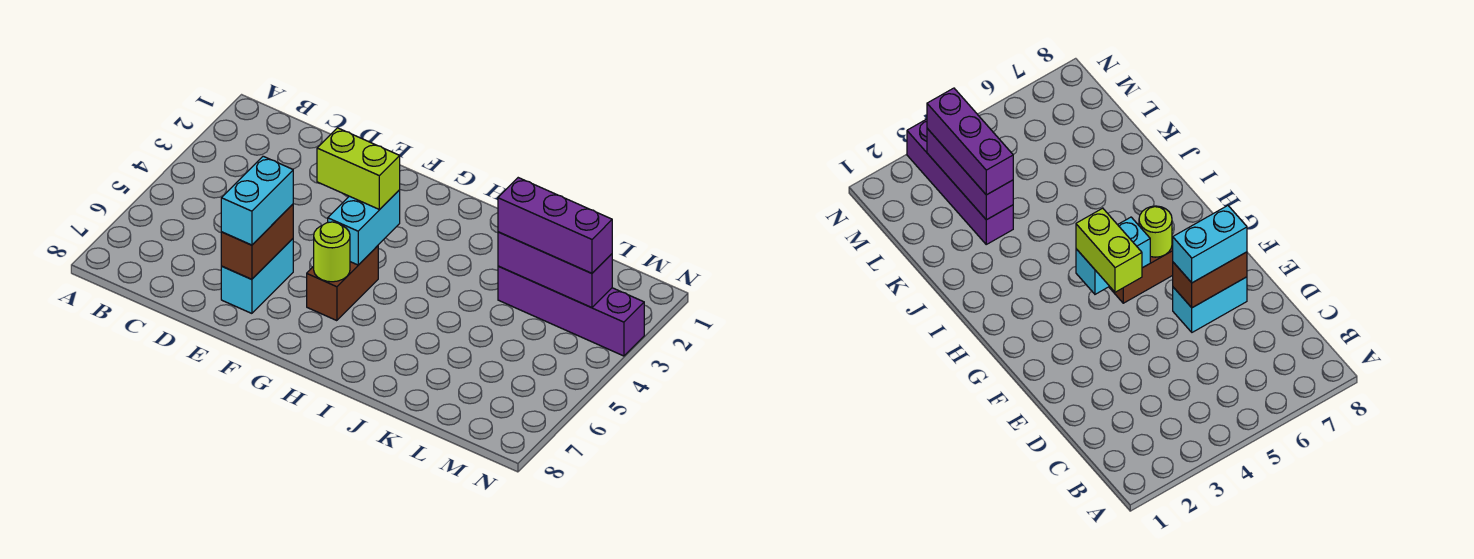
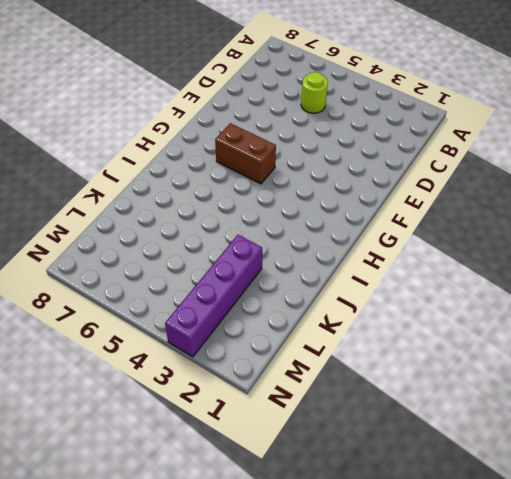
lime round brick C5 level 1 -> lime round brick G6 level 2
none -> cyan brick E6:E7 level 1
none -> brown brick E6:E7 level 2

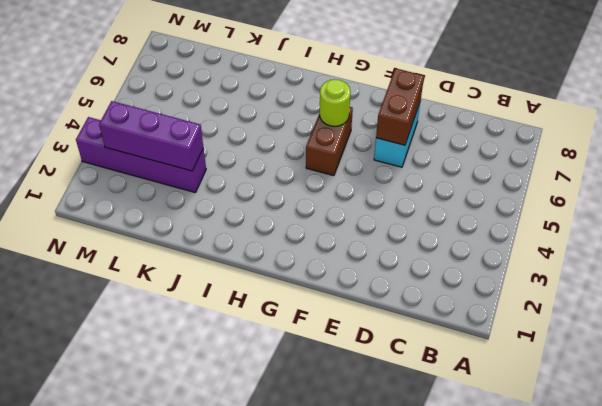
none -> cyan brick G4:G5 level 2
none -> cyan brick E6:E7 level 3

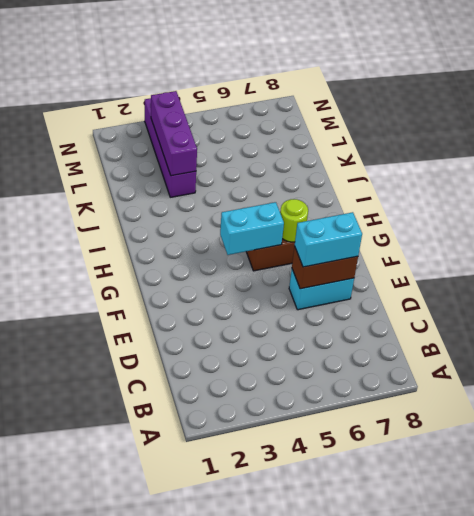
none -> lime brick F4:G4 level 3
none -> purple brick K3:M3 level 3

